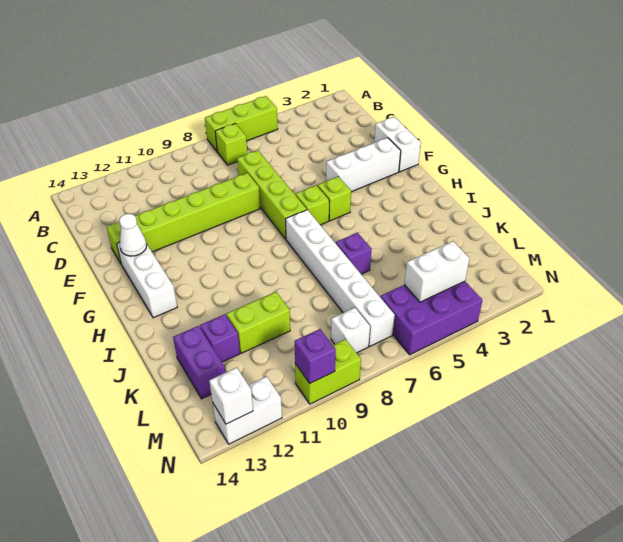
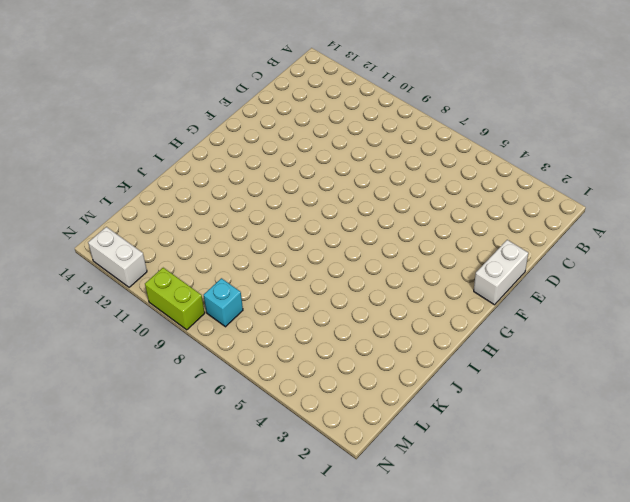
cyan brick M8 level 1 -> white brick M8 level 1
none -> lime brick A5:A7 level 1
none -> lime brick B7 level 1
none -> lime brick D7:G7 level 1

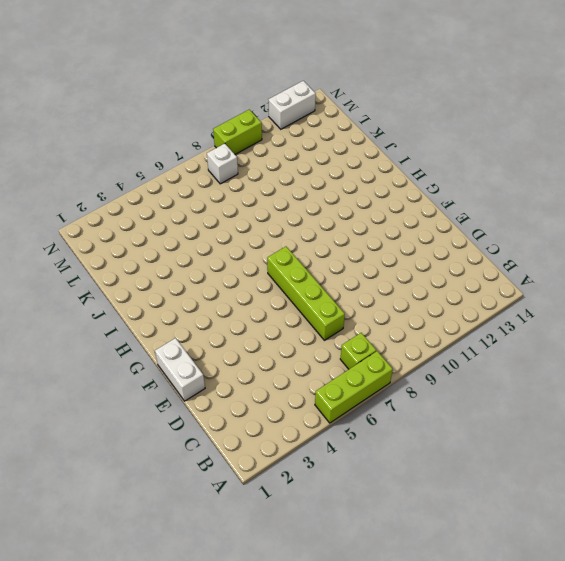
none -> lime brick E8:E13 level 1
none -> white brick F2:F4 level 1
none -> white brick F13:H13 level 1

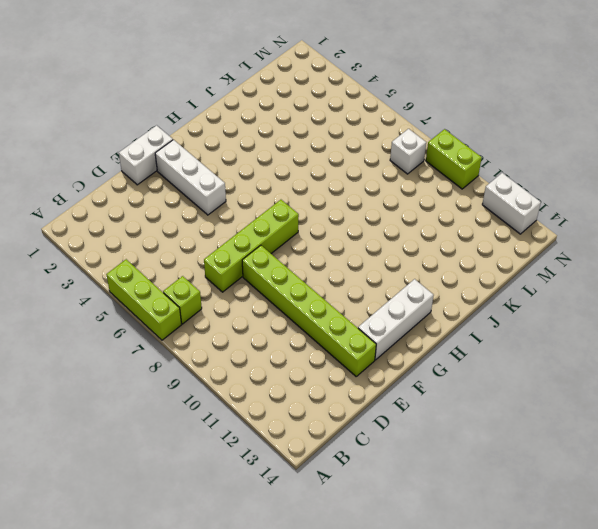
none -> lime brick G5 level 1
none -> lime brick G6 level 1
none -> white brick H7:M7 level 1

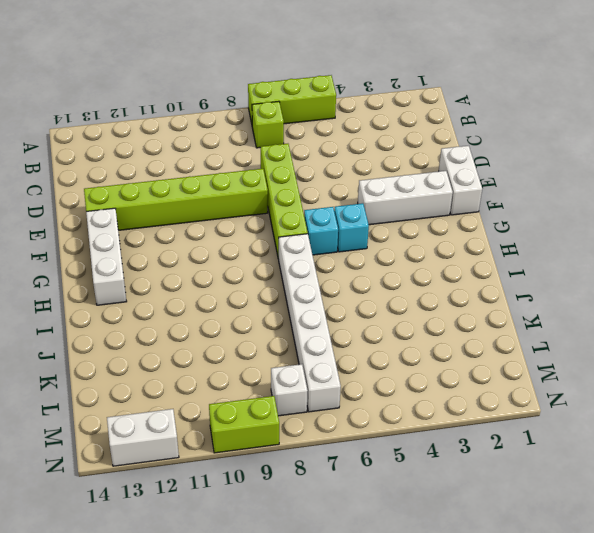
cyan brick G5 level 1 -> lime brick G5 level 1
cyan brick G6 level 1 -> lime brick G6 level 1
none -> purple brick J6 level 1
none -> lime brick K10:K11 level 1
none -> purple brick K12 level 1

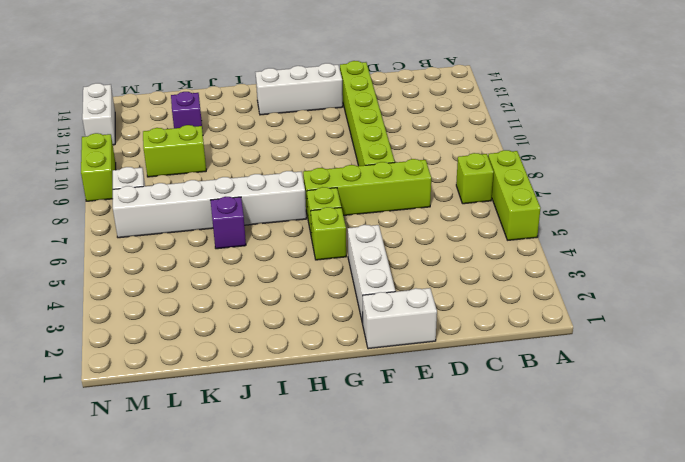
lime brick K10:L10 level 1 -> lime brick K10:K11 level 1
none -> purple brick K13:L13 level 1
none -> purple brick M4:N6 level 1
none -> white cone F13 level 2

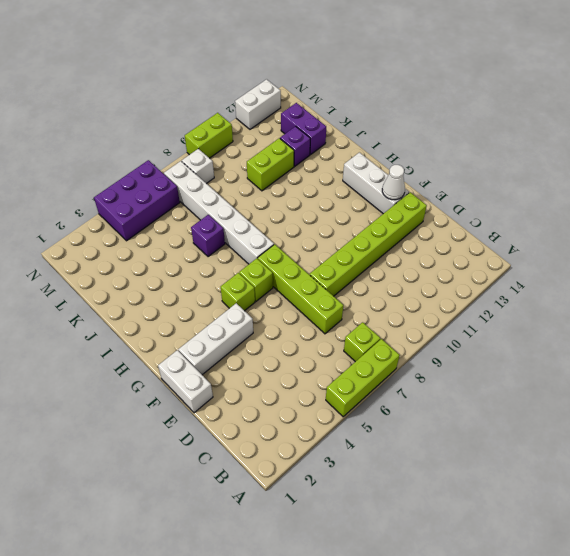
none -> white brick M4:M5 level 2
none -> purple brick N10 level 2
none -> white brick N13 level 2

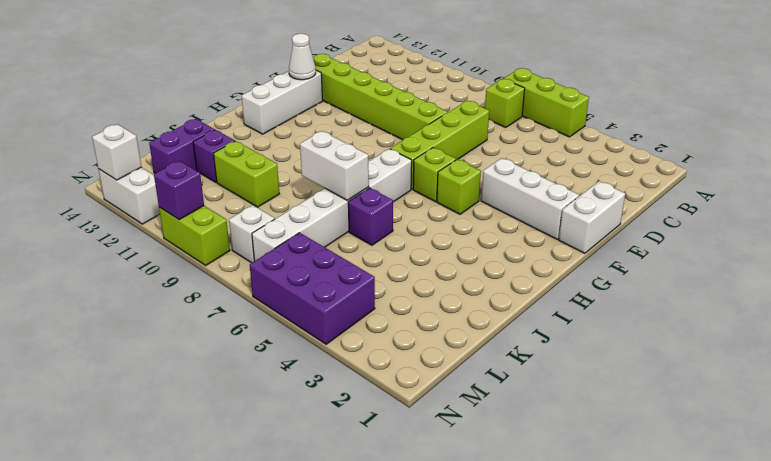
white brick J7:J8 level 2 -> white brick M4:M5 level 2

